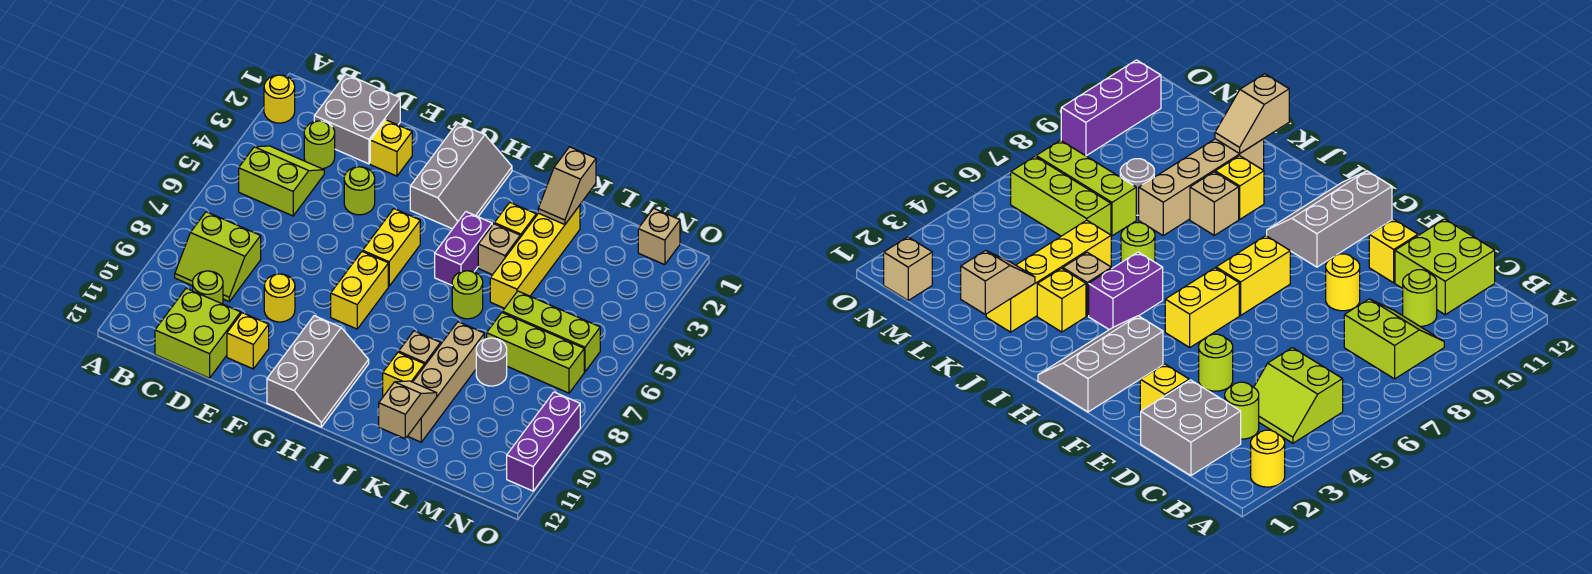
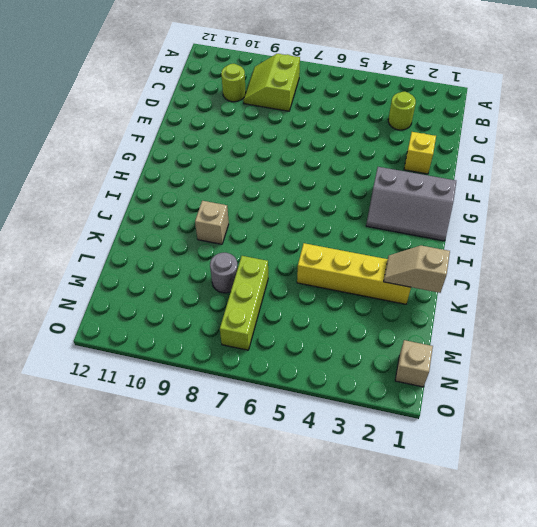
none -> yellow round brick A2 level 1
none -> lime slope B4:C5 level 1 top 5
none -> grey brick C1:D2 level 1
none -> lime brick C11:D12 level 1

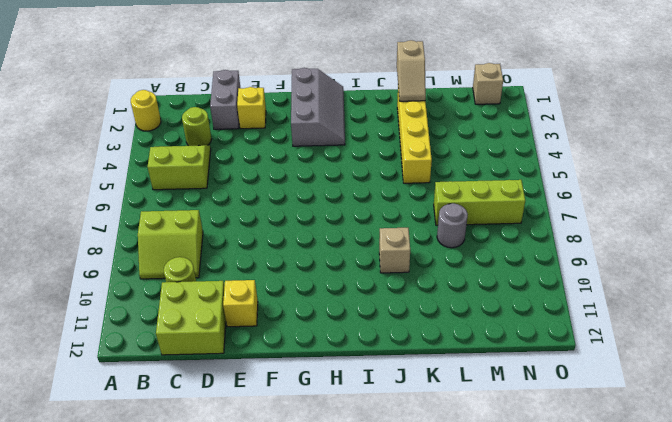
grey brick D1:D2 level 1 -> grey brick C1:D2 level 1
none -> lime round brick E4 level 1
none -> yellow round brick E9 level 1
none -> yellow brick G5:G6 level 1
none -> yellow brick G7:G8 level 1

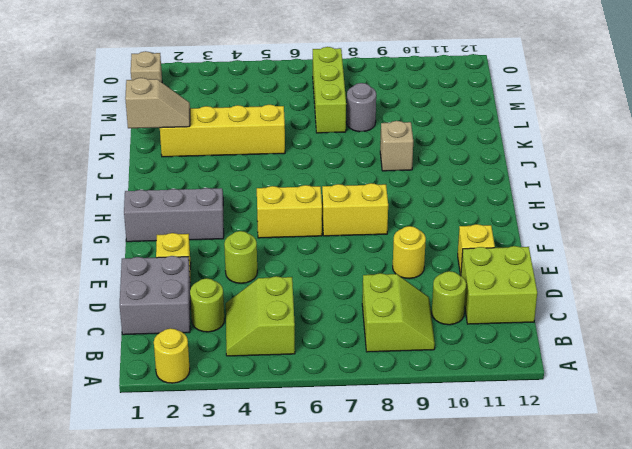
none -> grey slope G10:H12 level 1 top G
none -> purple brick I4:I5 level 1
none -> yellow brick J3 level 1
none -> tan brick J4 level 1

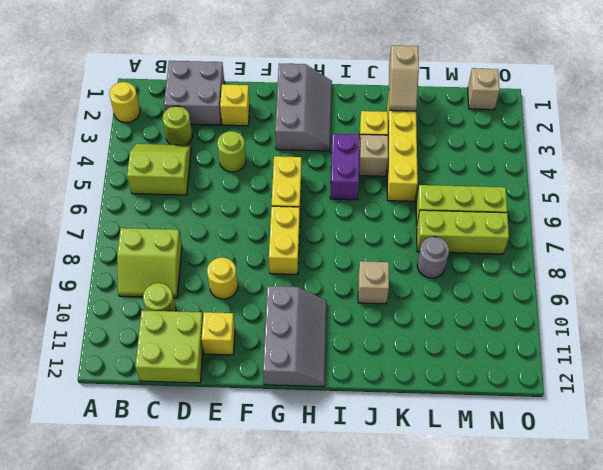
none -> lime round brick J6 level 1
none -> yellow brick J10 level 1
none -> tan brick K8:K11 level 1
none -> purple brick O9:O11 level 1

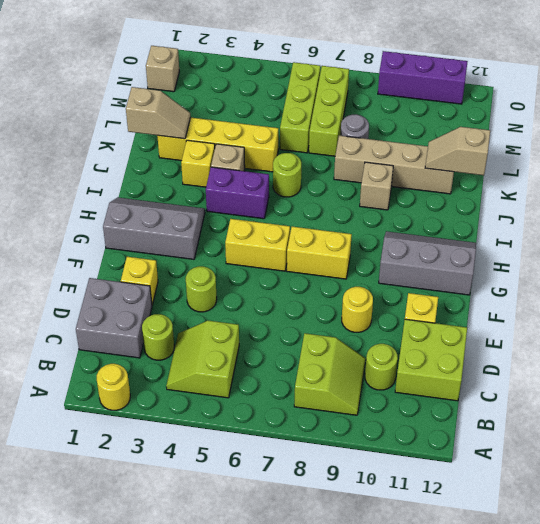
none -> yellow brick J10 level 1

